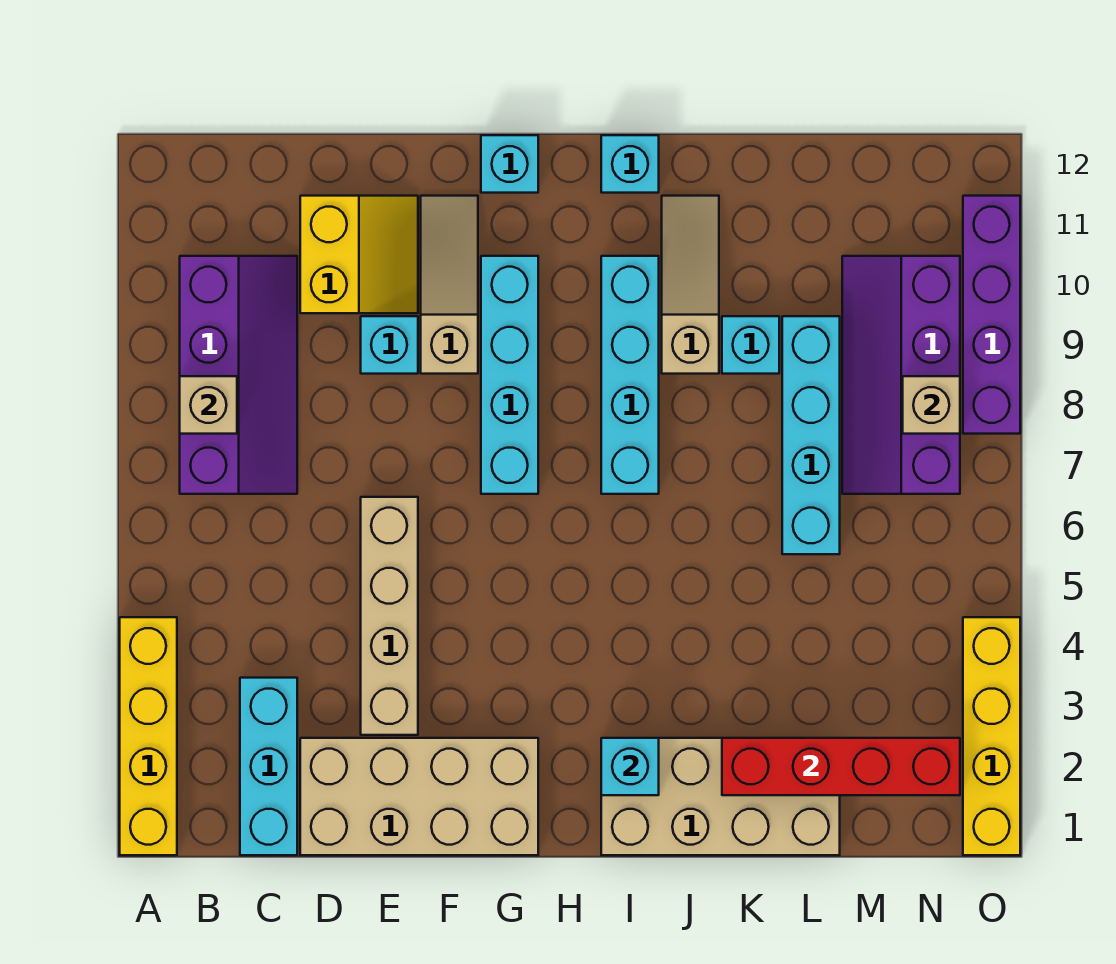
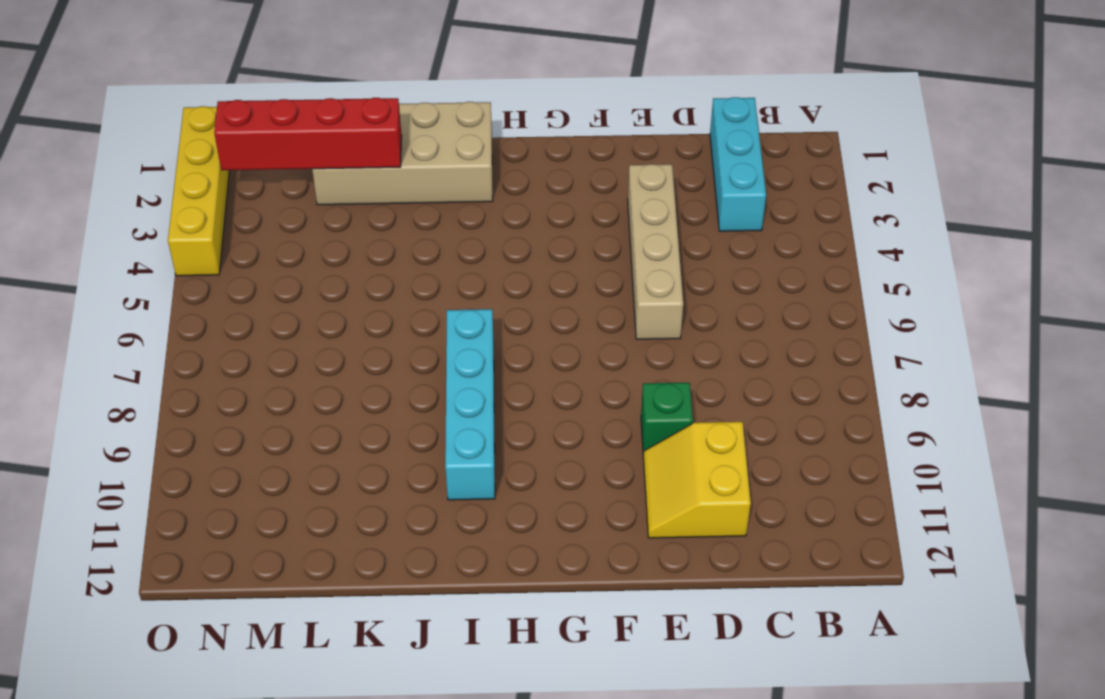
green brick E9 level 1 -> cyan brick E9 level 1
none -> yellow brick A1:A4 level 1
none -> purple slope B7:C10 level 1 top B
none -> tan brick D1:G2 level 1

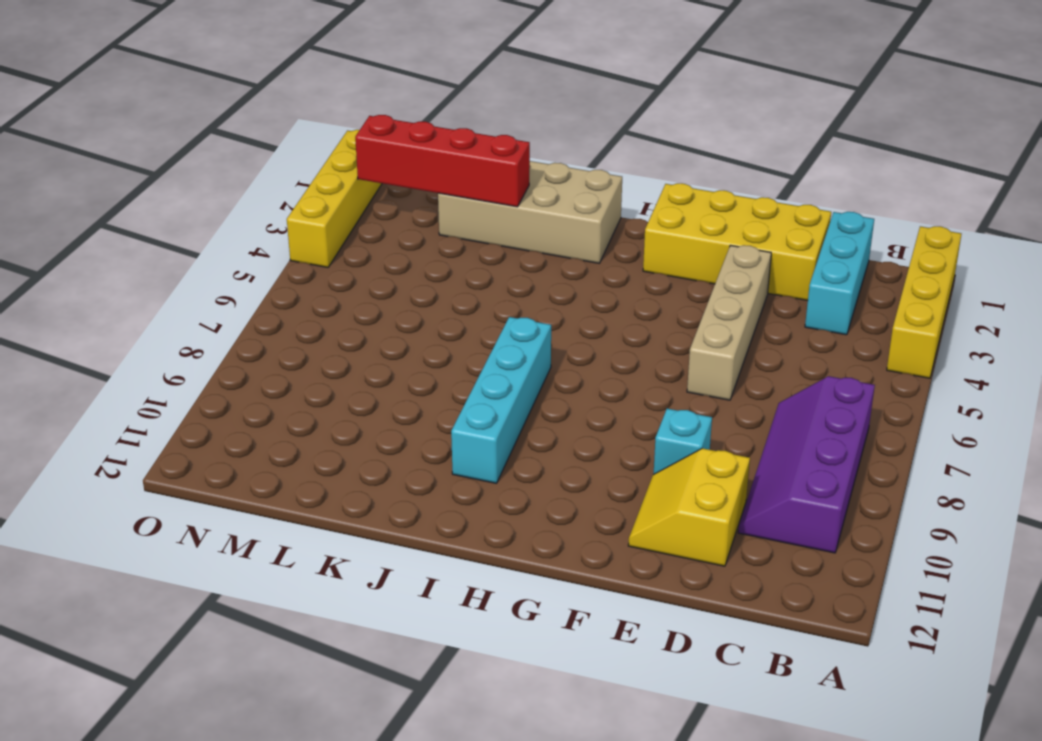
yellow brick D1:G2 level 1 -> tan brick D1:G2 level 1
none -> tan slope F9:F11 level 1 top 9
none -> cyan brick G7:G10 level 1
none -> cyan brick G12 level 1

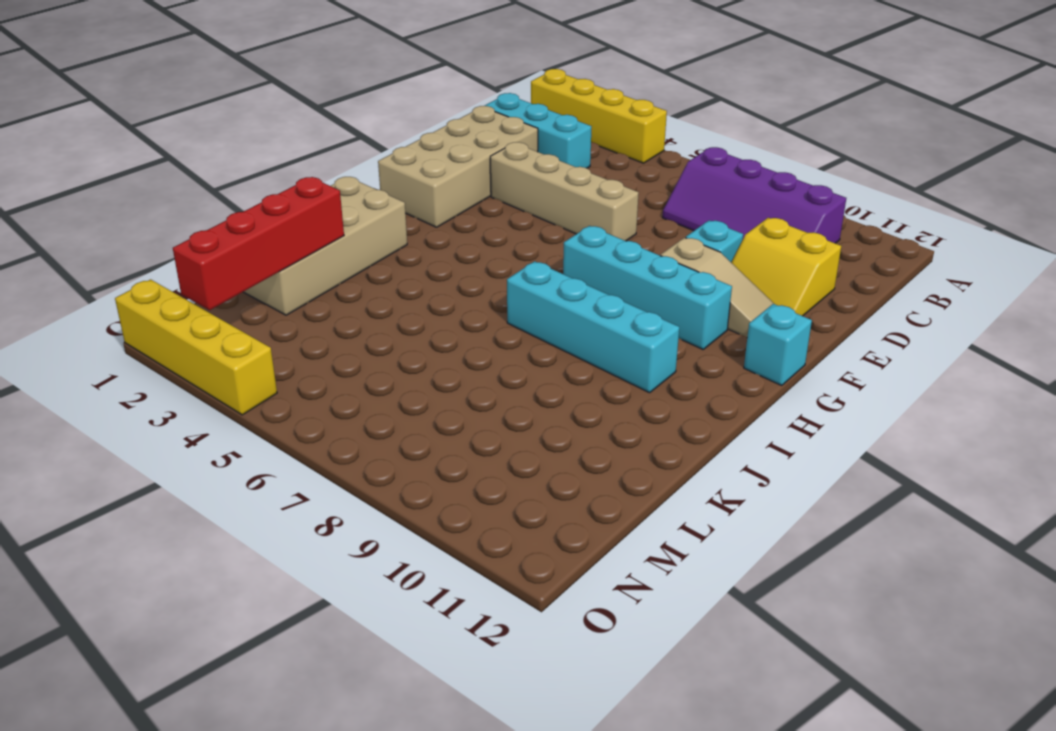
none -> cyan brick I12 level 1
none -> tan slope J9:J11 level 1 top 9
none -> cyan brick K9 level 1

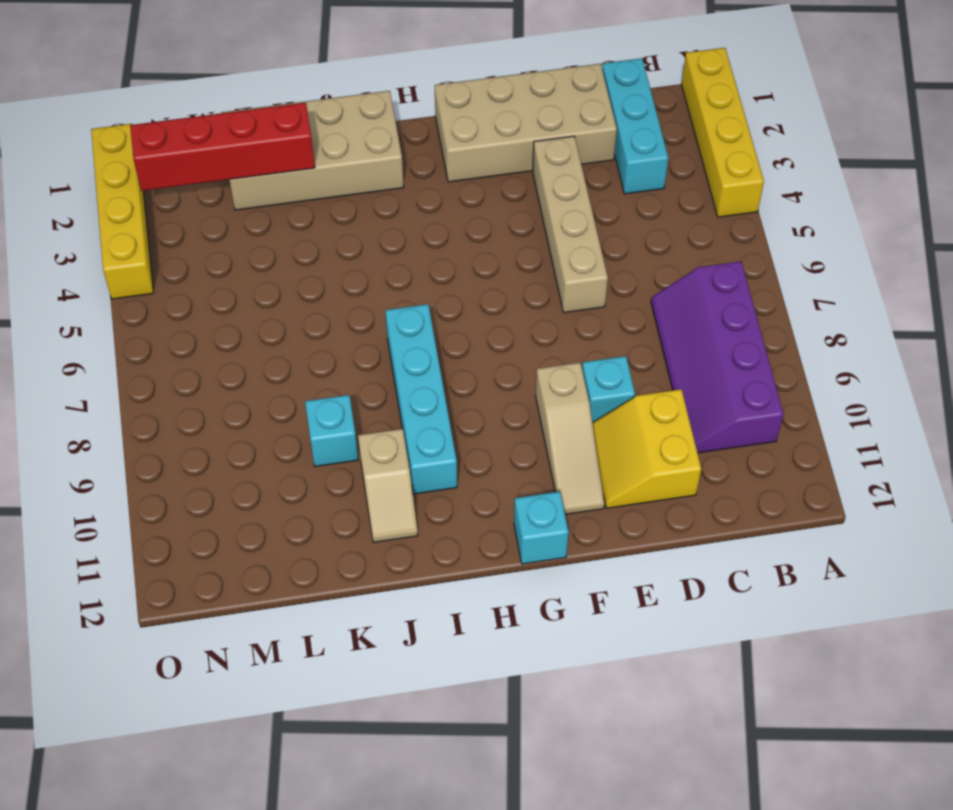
tan slope J10:J11 level 1 top 10 -> tan slope J9:J11 level 1 top 9
none -> cyan brick G7:G10 level 1
none -> cyan brick I12 level 1
none -> cyan brick L6:L9 level 1

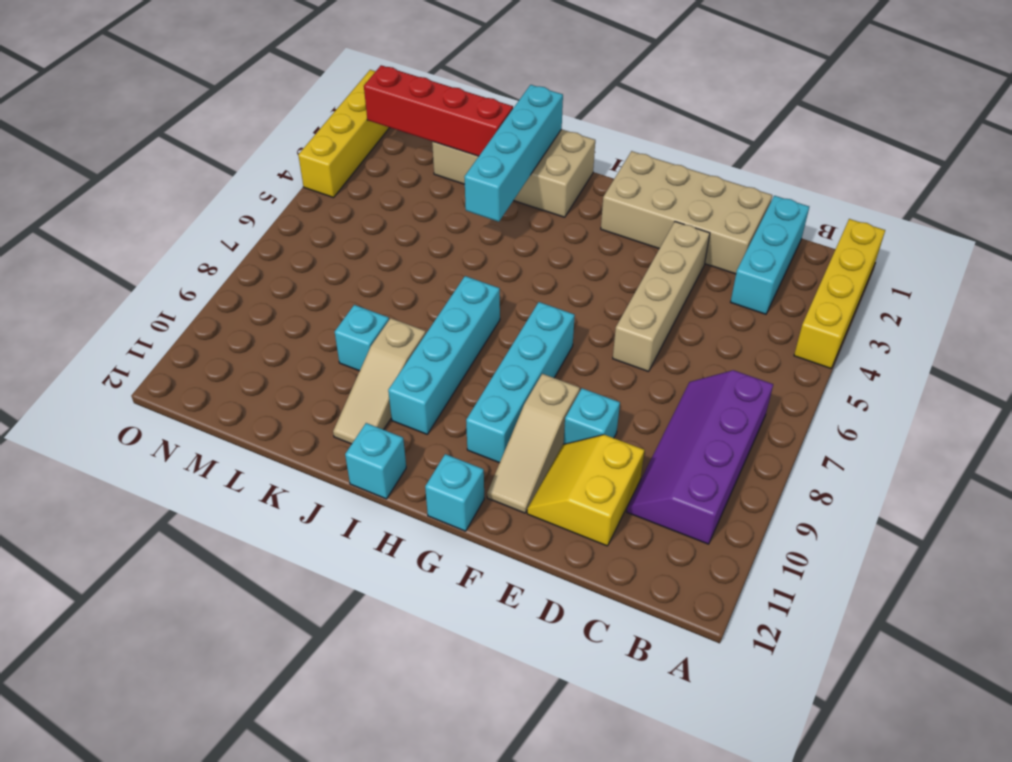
cyan brick J1:J4 level 2 -> cyan brick L6:L9 level 1
none -> purple slope M7:N10 level 1 top N
none -> purple brick O8:O11 level 1
none -> tan brick B8 level 2

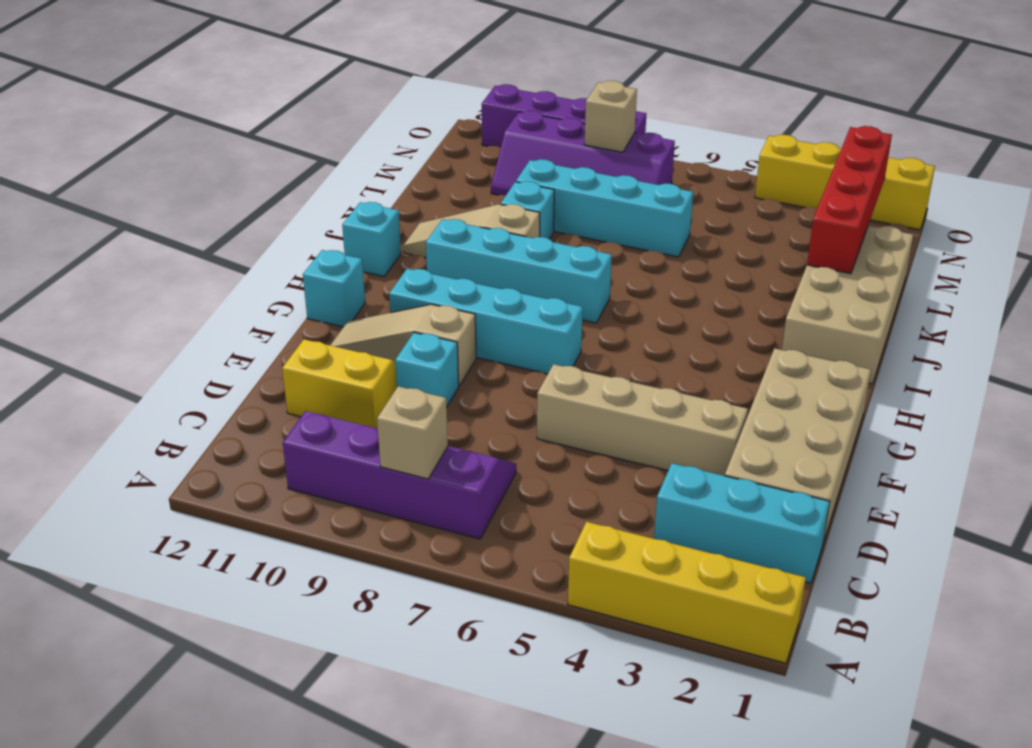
none -> cyan brick I2 level 2

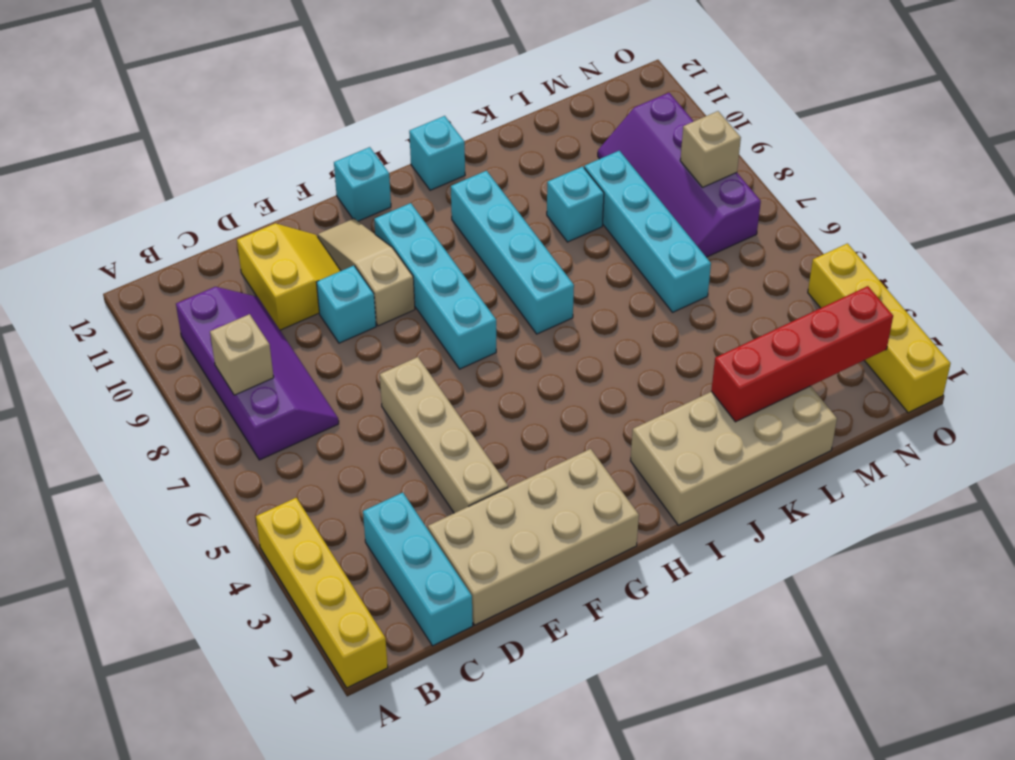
none -> tan slope J9:J11 level 1 top 9
none -> purple brick O8:O11 level 1
none -> cyan brick I2 level 2

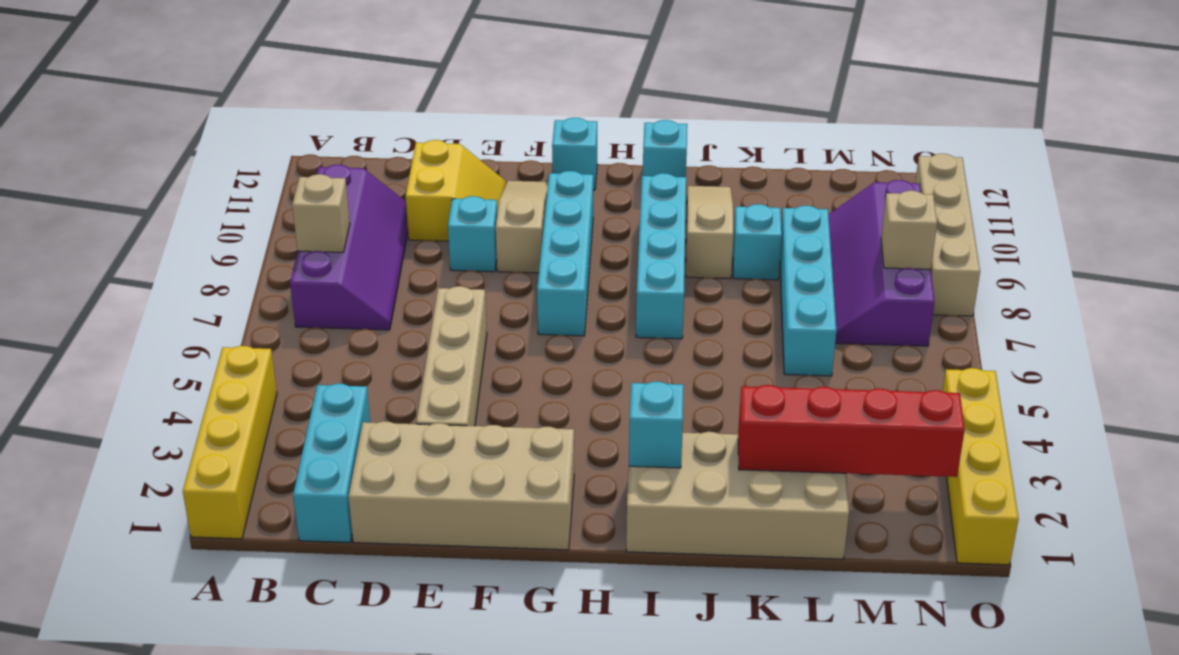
tan brick O8:O11 level 1 -> purple brick O8:O11 level 1

